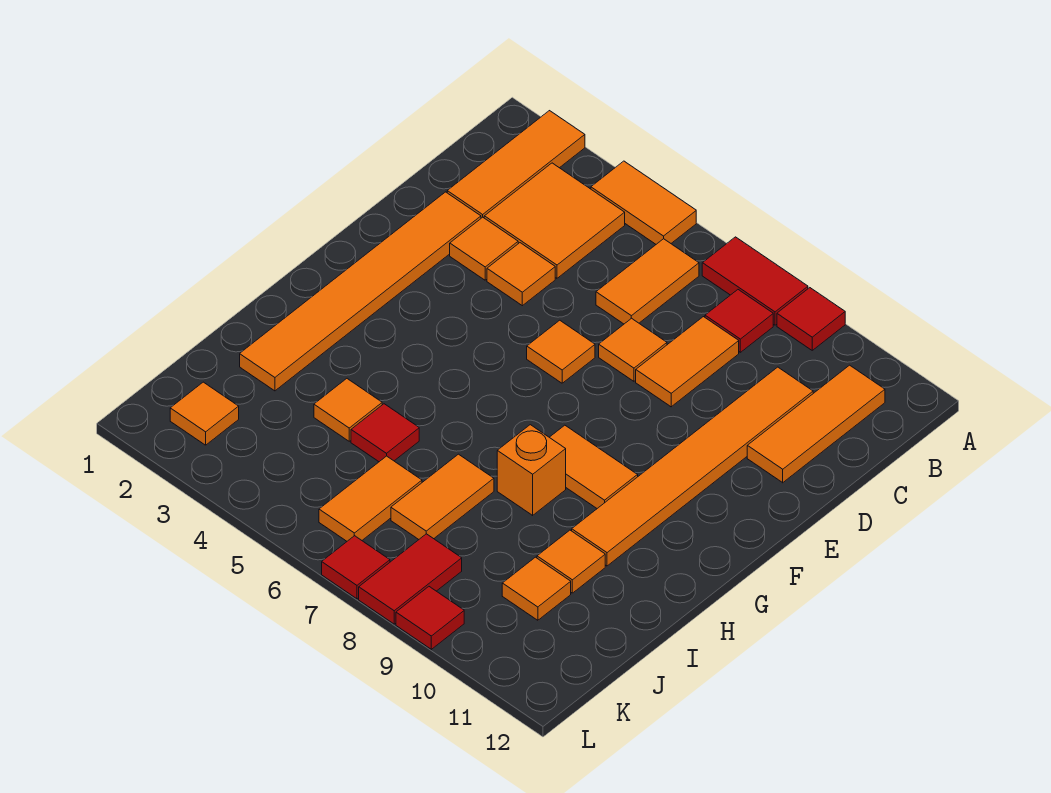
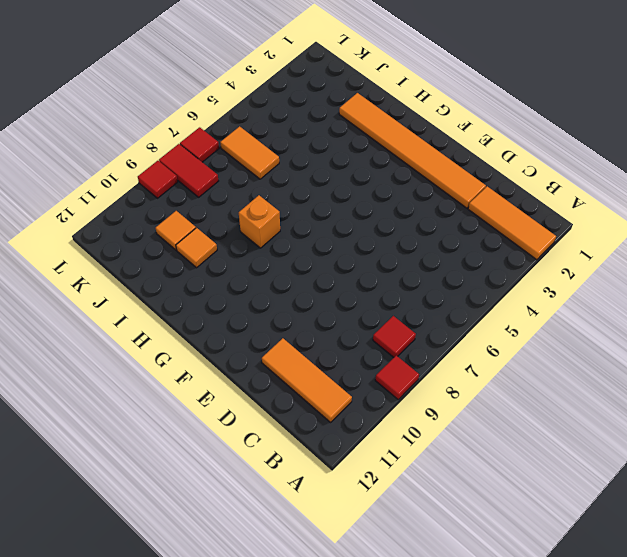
none -> orange tile A4:A5 level 1
none -> red tile A7:A8 level 1
none -> orange tile B3:C4 level 1

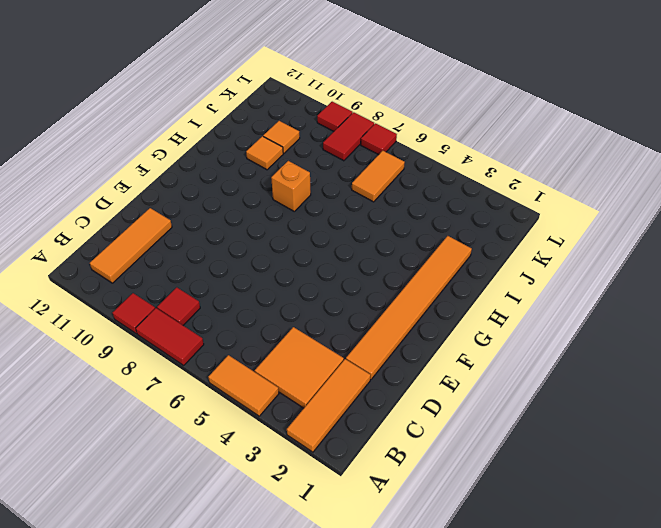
none -> orange tile B6:C6 level 1
none -> orange tile C8:D8 level 1
none -> orange tile C10:H10 level 1

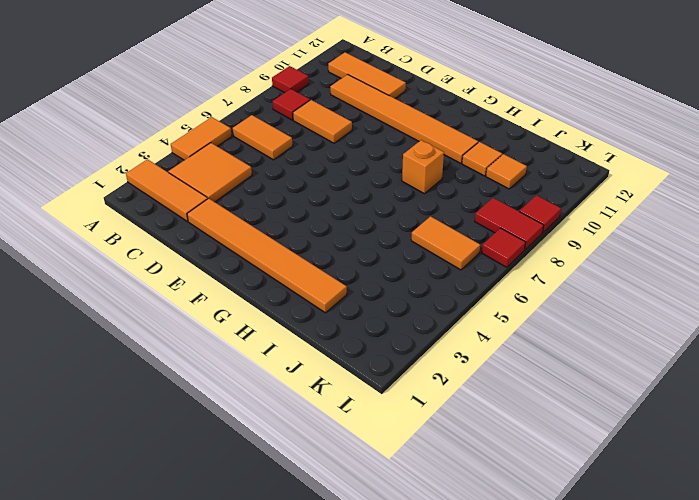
none -> red tile A7:A8 level 1
none -> orange tile D3 level 1
none -> orange tile D4 level 1

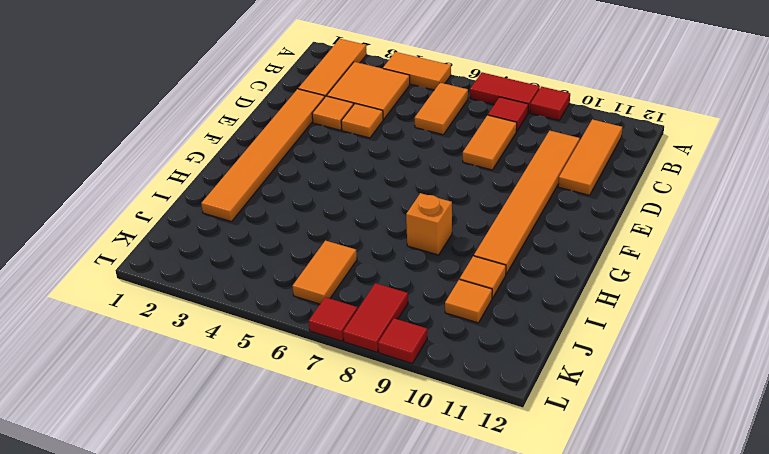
none -> orange tile D7 level 1
none -> orange tile E6 level 1
none -> orange tile G8:G9 level 1

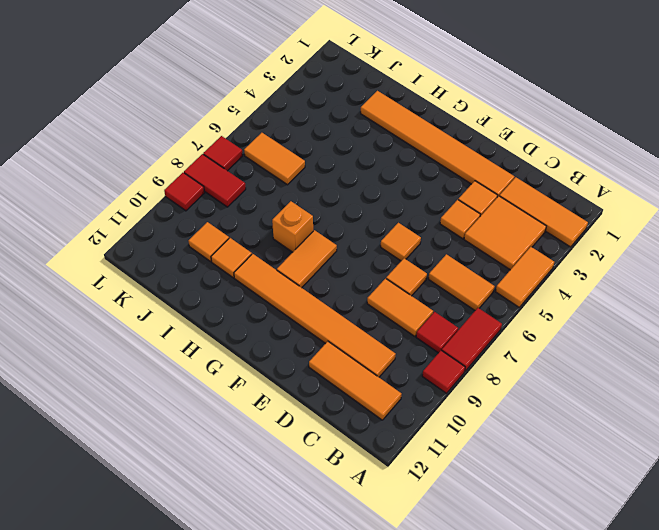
none -> orange tile I4 level 1
none -> red tile I5 level 1
none -> orange tile I7:J7 level 1

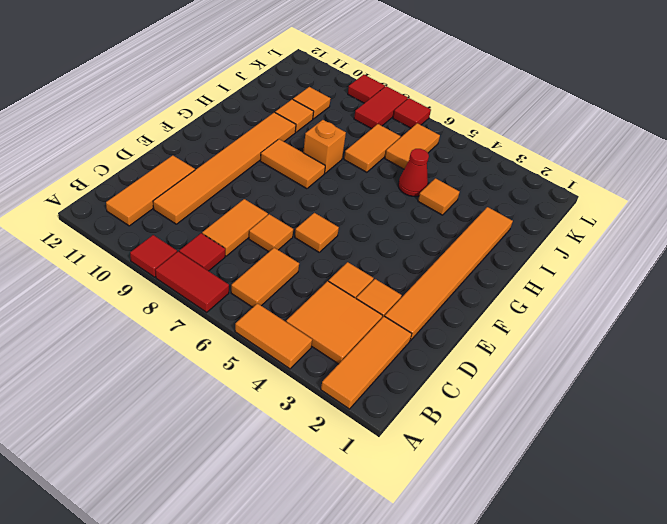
red cone I5 level 1 -> red tile I5 level 1
none -> orange tile K2 level 1

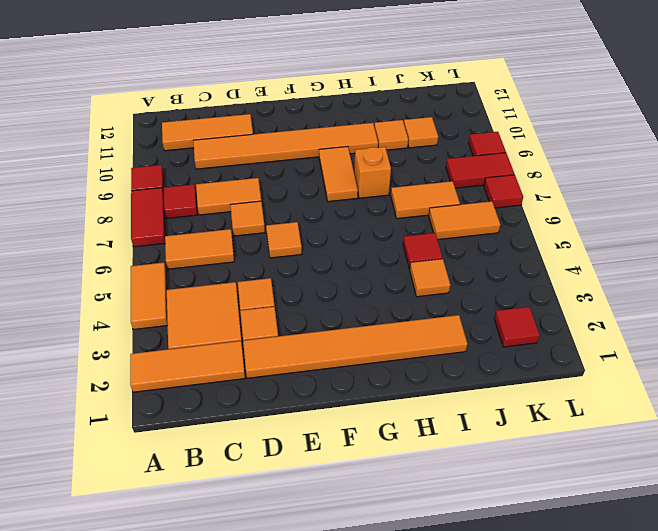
red tile K2 level 1 -> orange tile K2 level 1

